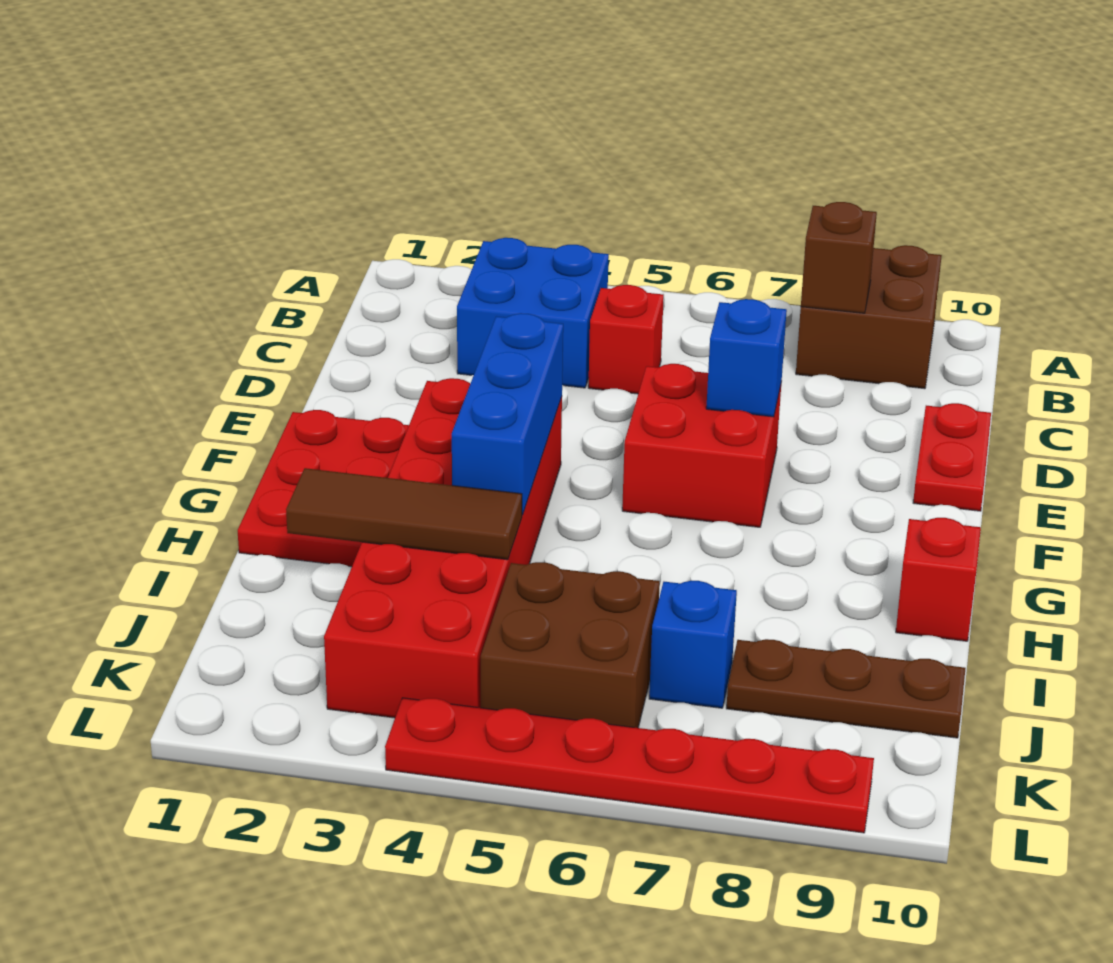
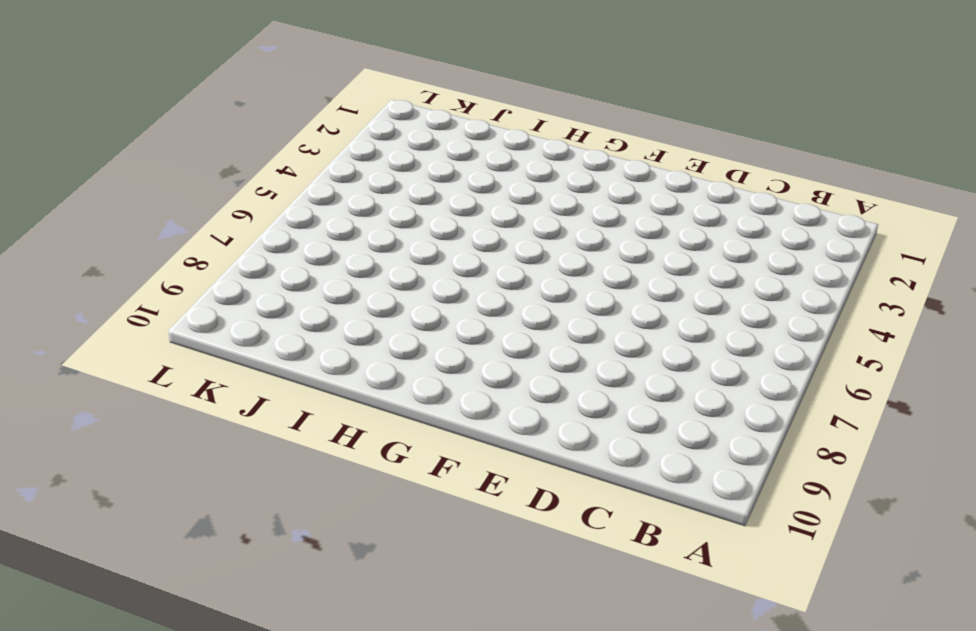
none -> brown brick A8:B9 level 1
none -> blue brick B3:C4 level 1
none -> red brick C5 level 1

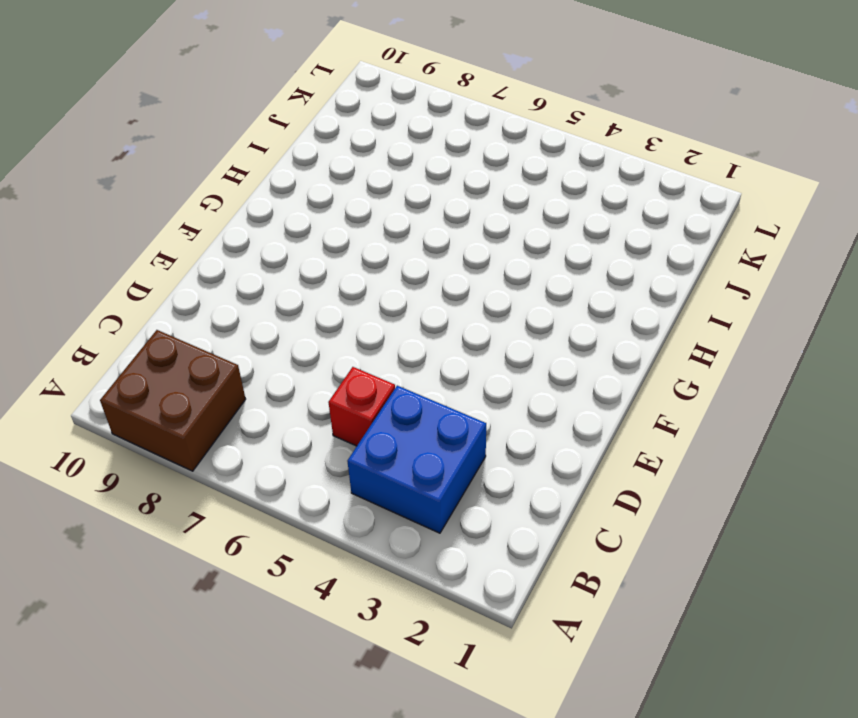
none -> red plate D10:E10 level 1
none -> red brick E6:F7 level 1
none -> red plate F1:H2 level 1

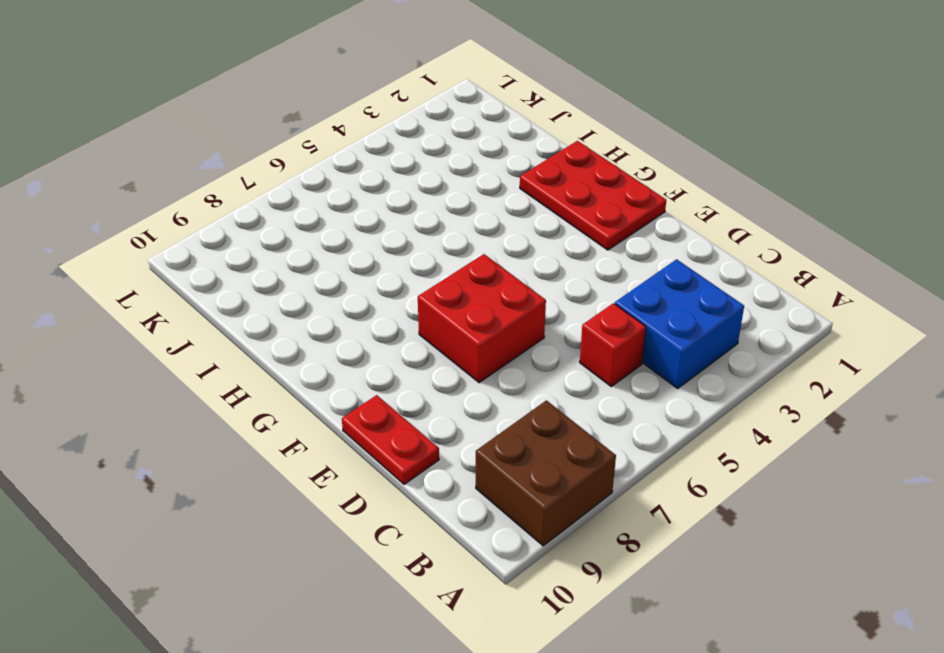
none -> red brick F3:K4 level 1
none -> red brick H10 level 1
none -> brown brick J5:K6 level 1

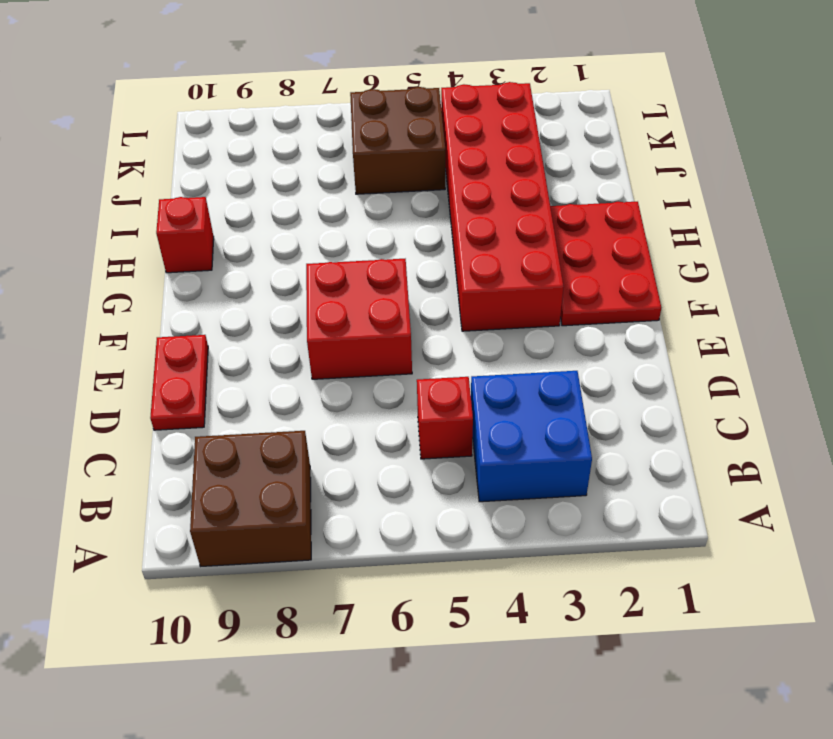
none -> blue brick J7 level 1
none -> brown plate J8:J10 level 1
none -> red plate L4:L9 level 1

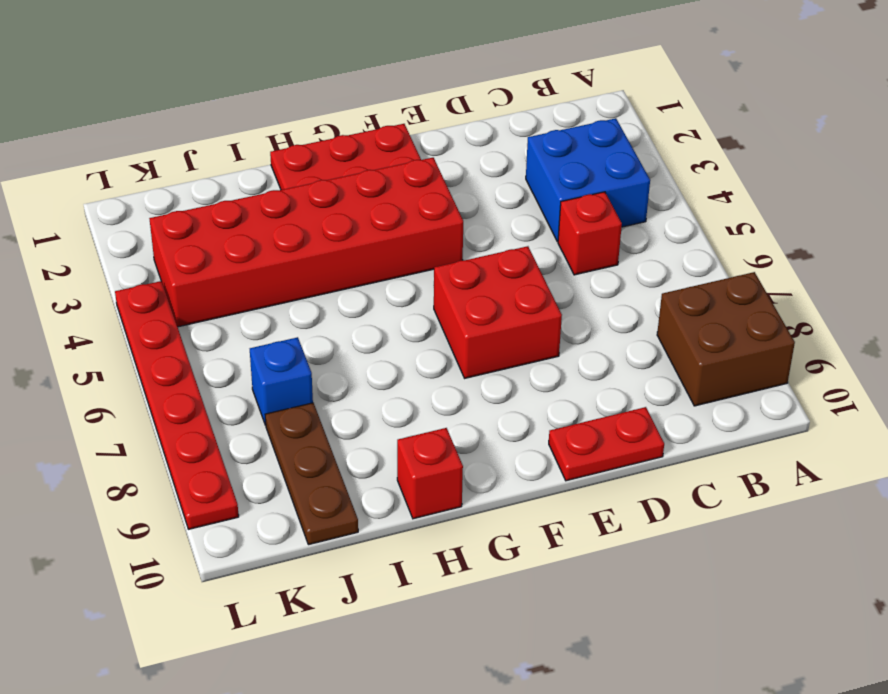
none -> brown brick J5:K6 level 1
none -> brown brick B8 level 2
none -> blue brick E7 level 2

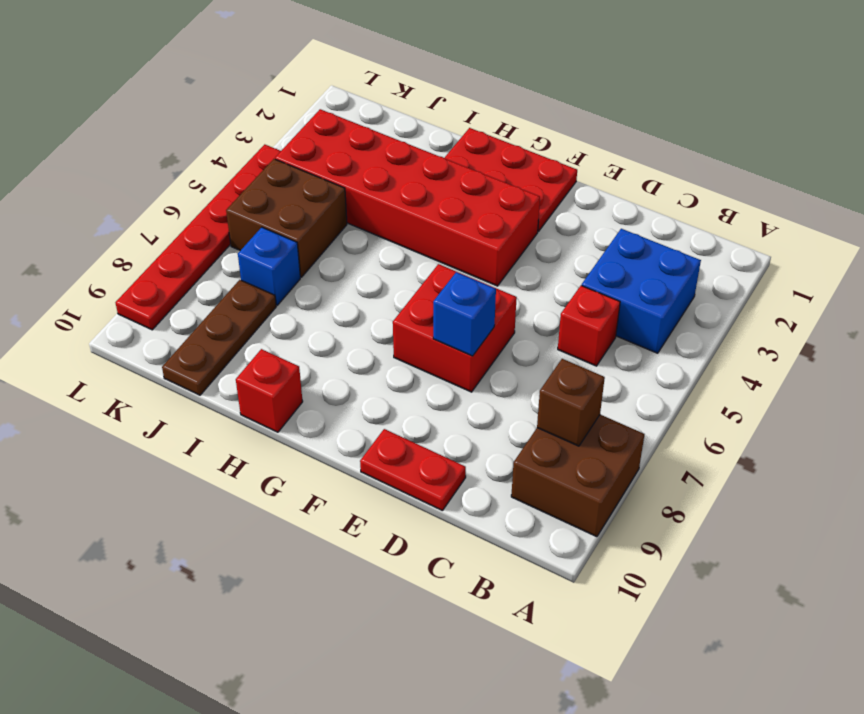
none -> blue brick F4:H4 level 2
none -> brown tile I2:I4 level 2

